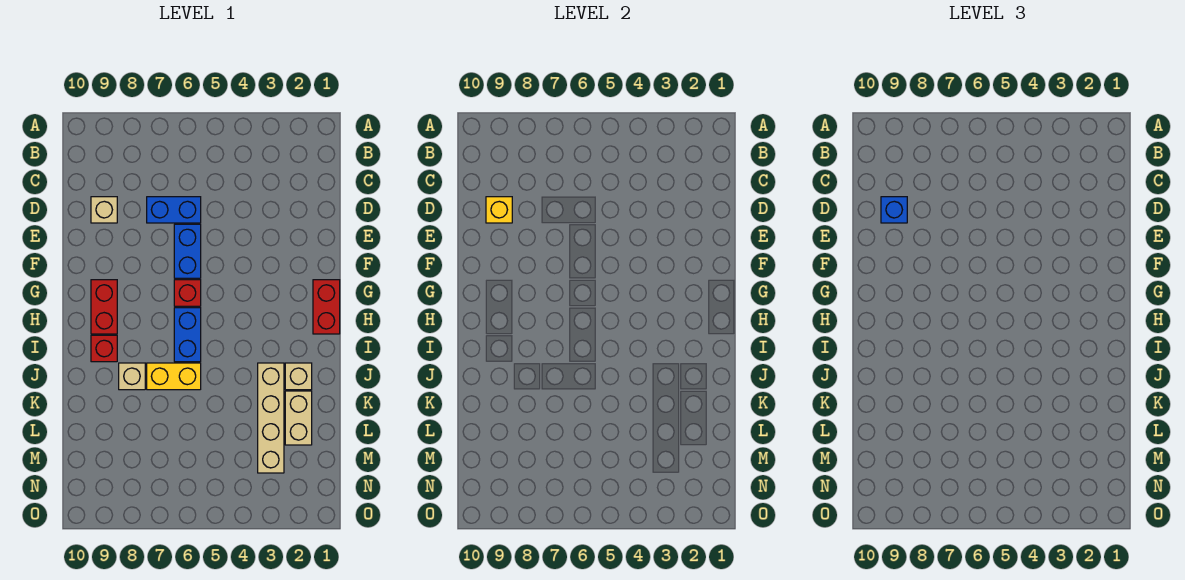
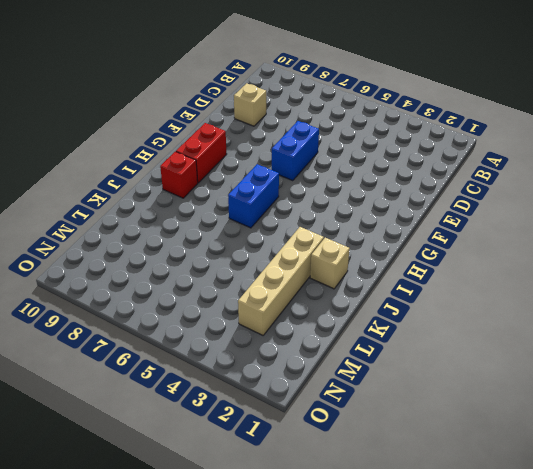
none -> blue brick D6:D7 level 1
none -> red brick G1:H1 level 1
none -> red brick G6 level 1

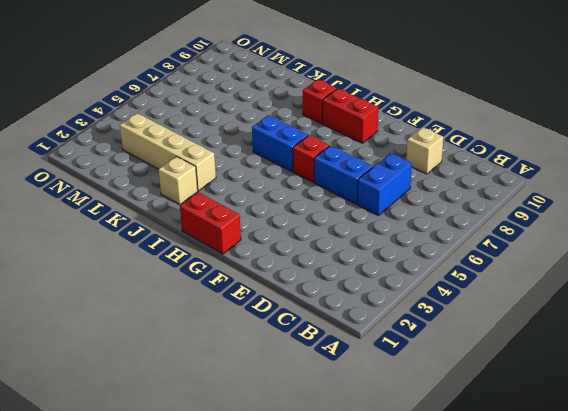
none -> yellow brick J6:J7 level 1
none -> tan brick J8 level 1
none -> tan brick K2:L2 level 1

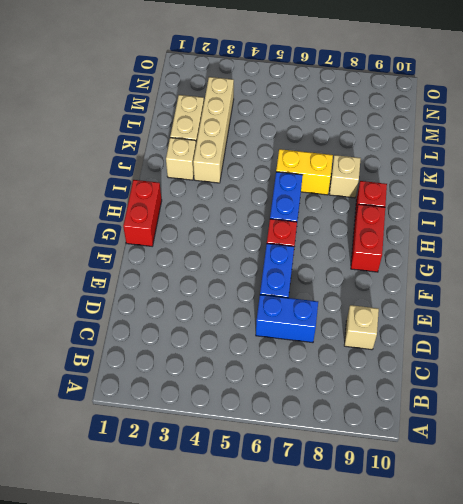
none -> yellow brick D9 level 2
none -> blue brick D9 level 3

